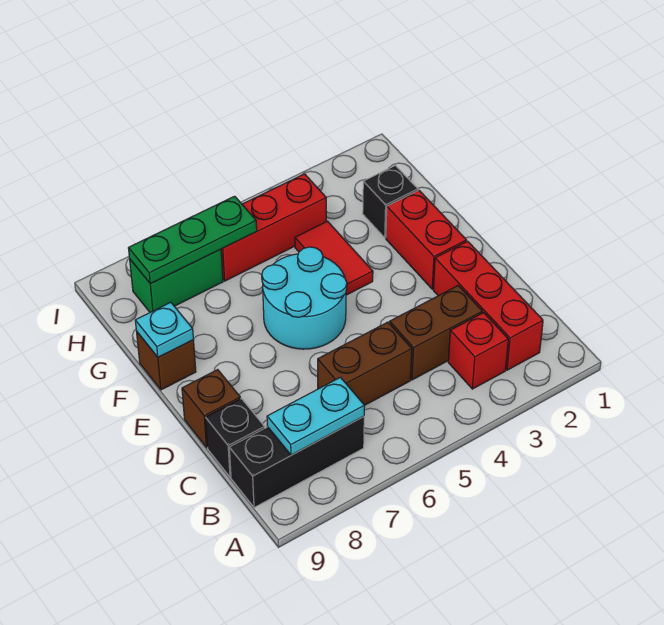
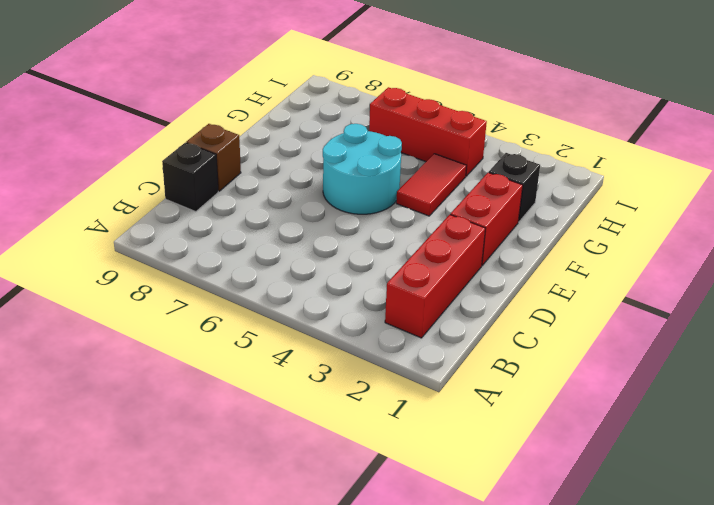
none -> red brick B3 level 1
none -> black brick B7:B9 level 1
none -> brown brick C3:C4 level 1

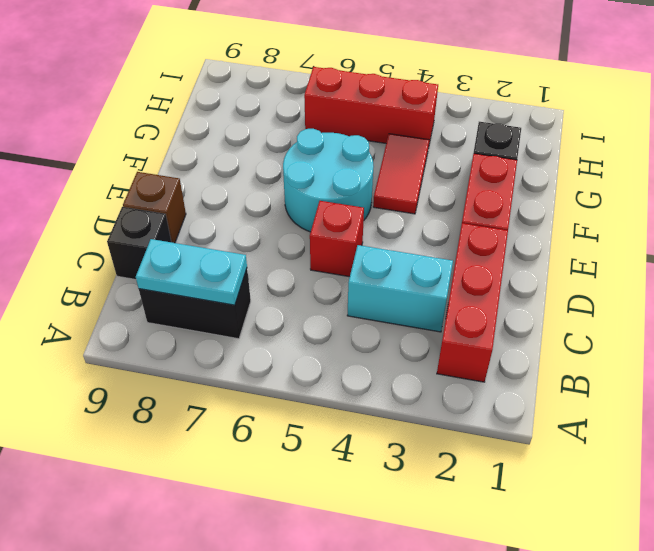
black brick B7:B8 level 1 -> black brick B7:B9 level 1
cyan brick C3:C4 level 1 -> brown brick C3:C4 level 1
red brick D5 level 1 -> red brick B3 level 1
none -> brown brick C5:C6 level 1
none -> brown brick F9 level 1
none -> green brick H7:H8 level 1

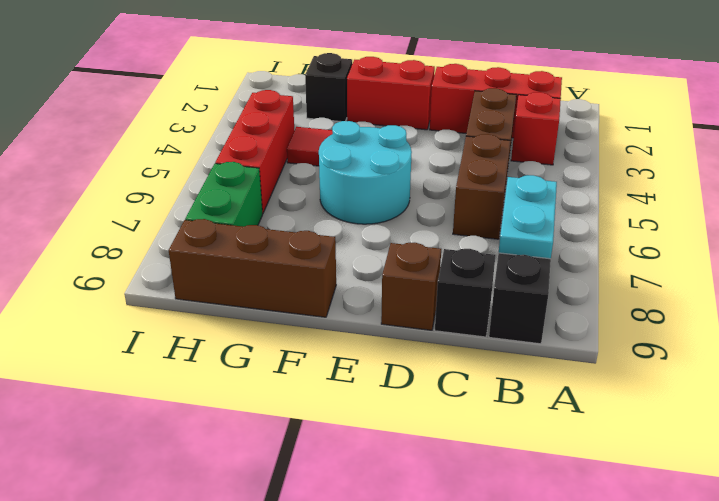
brown brick F9:H9 level 1 -> brown brick F9 level 1
none -> cyan plate F9 level 2
none -> green plate H6:H8 level 2

